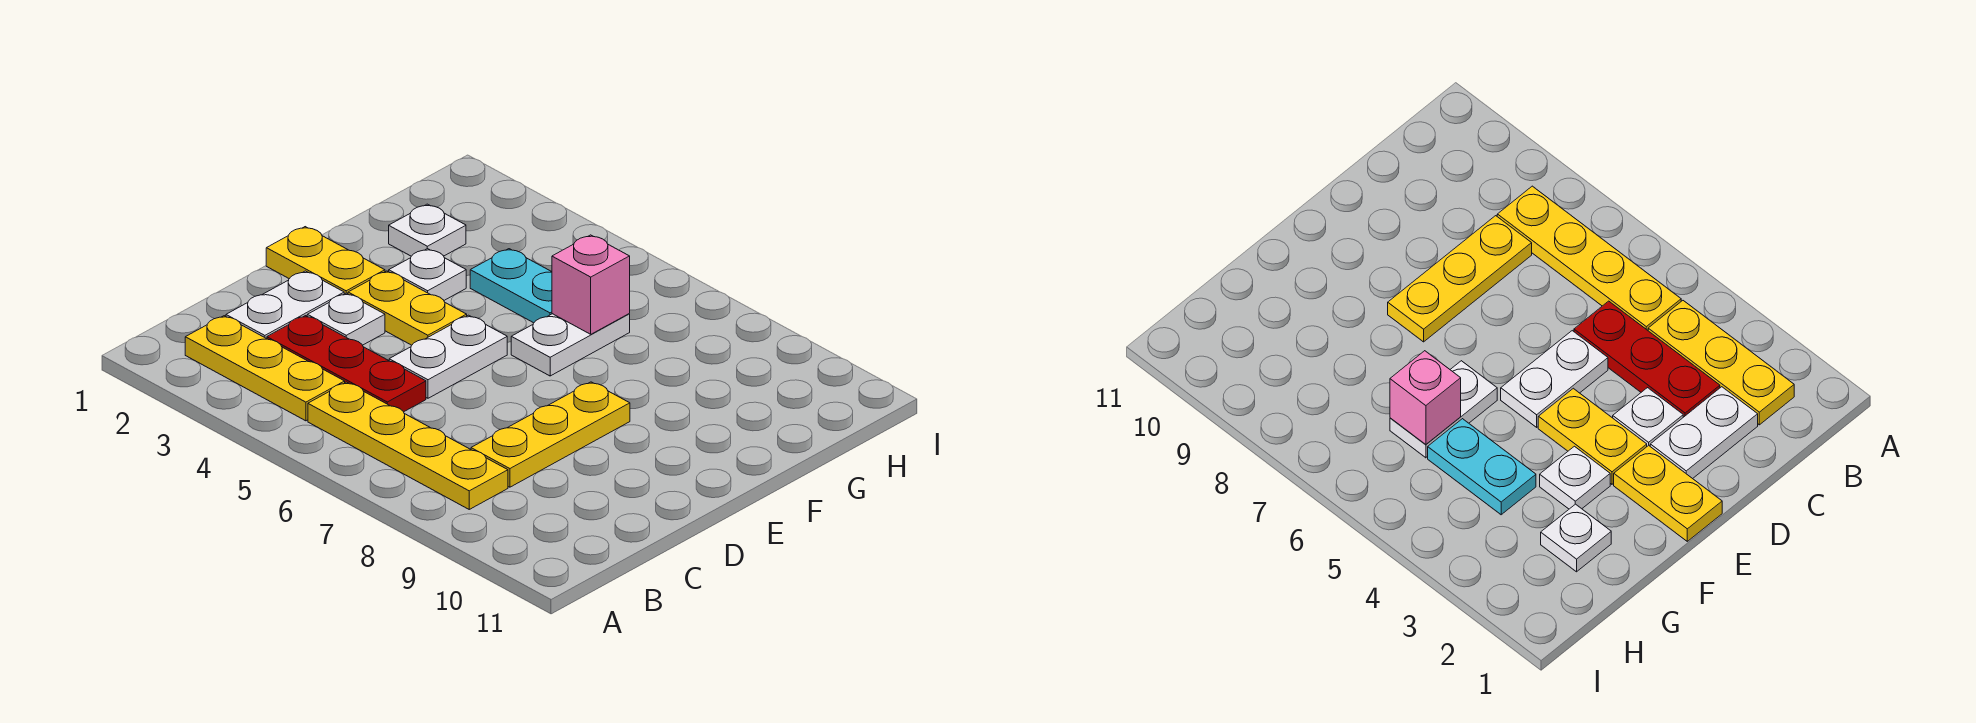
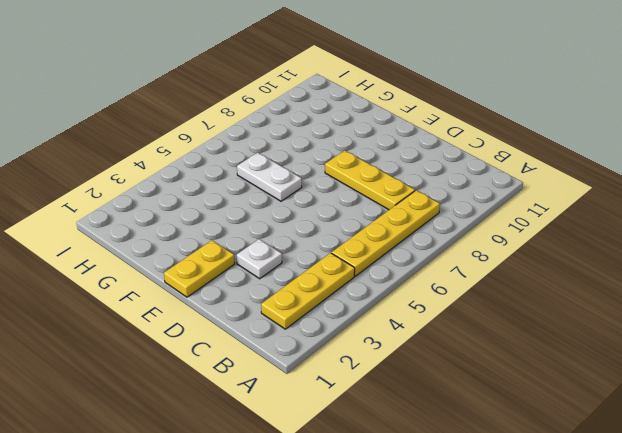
none -> white plate C2:D2 level 1
none -> red plate C3:C5 level 1
none -> white plate D5:E5 level 1

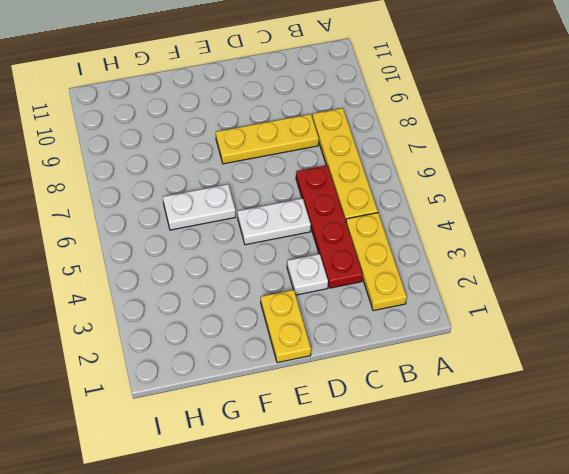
red plate C3:C6 level 1 -> red plate C3:C5 level 1
none -> white plate C2:D2 level 1
none -> yellow plate E3:E4 level 1
none -> white plate F3 level 1

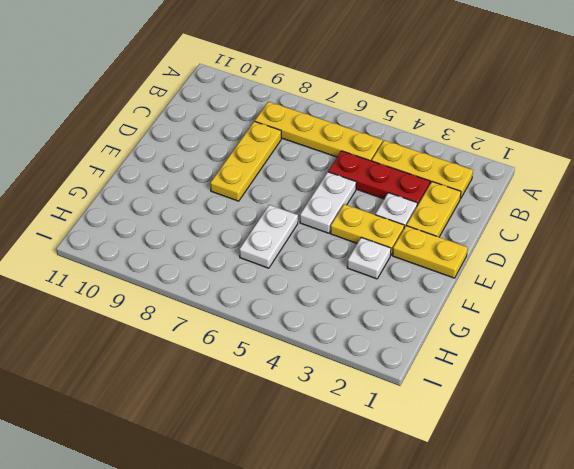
yellow plate C2:D2 level 1 -> white plate C2:D2 level 1
none -> white plate G2 level 1
none -> cyan plate G4:G5 level 1
none -> pink brick G6 level 2

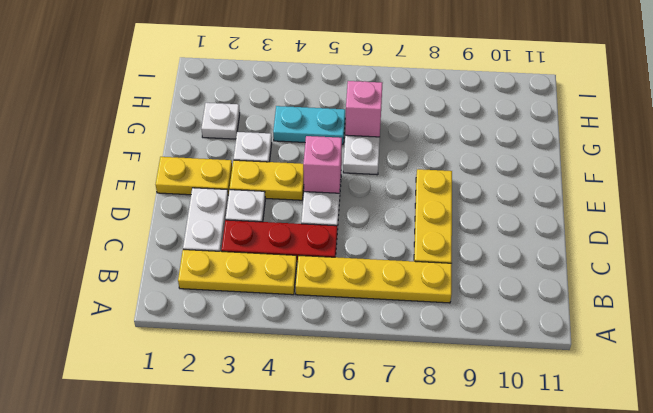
pink brick E5 level 2 -> none

